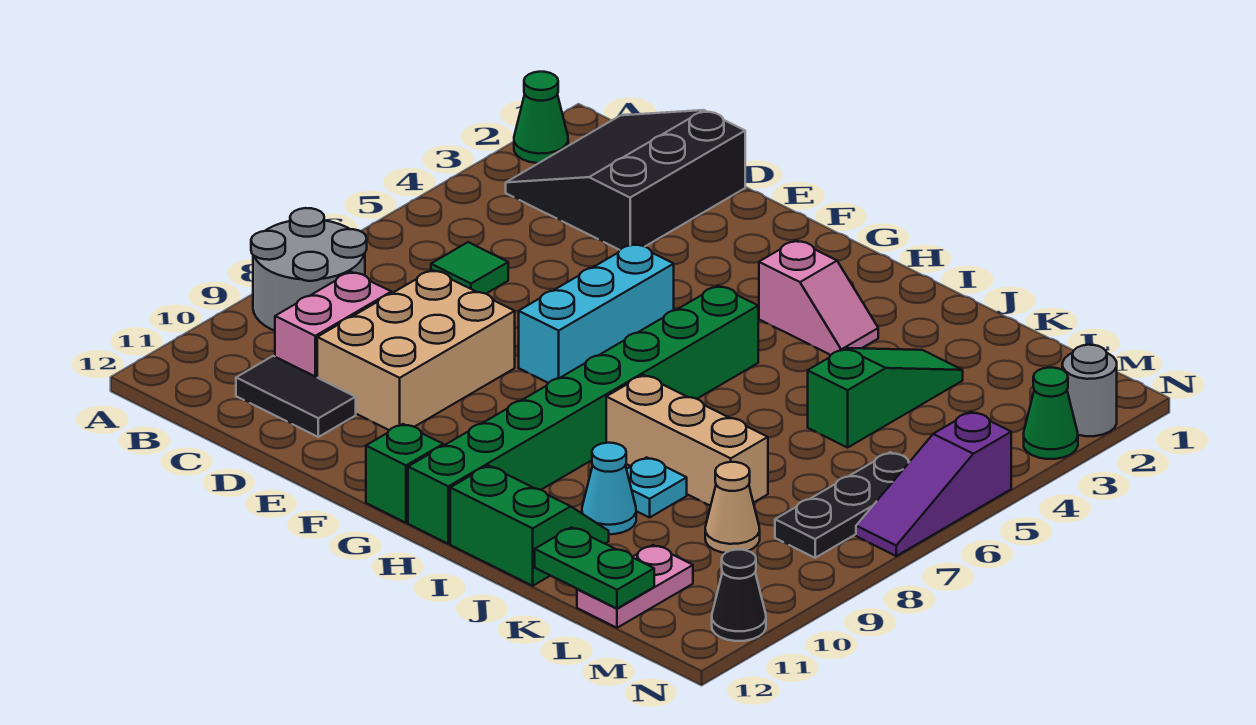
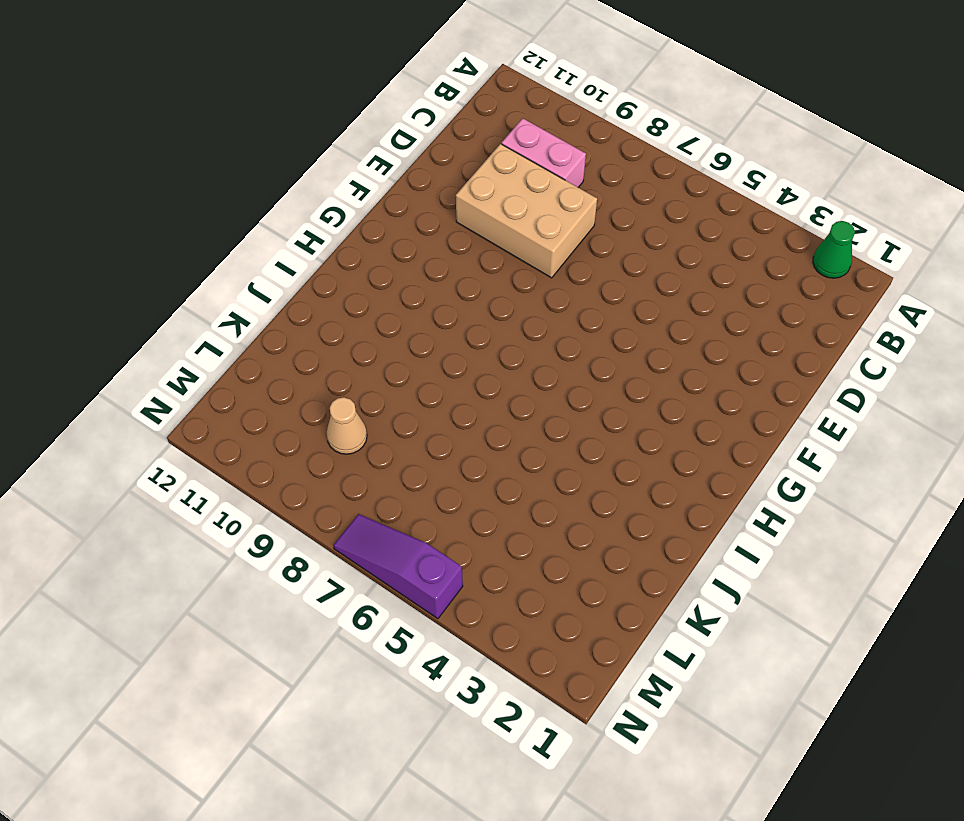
none -> grey round brick A8:B9 level 1
none -> black slope B1:D3 level 1 top D
none -> green tile C6 level 1

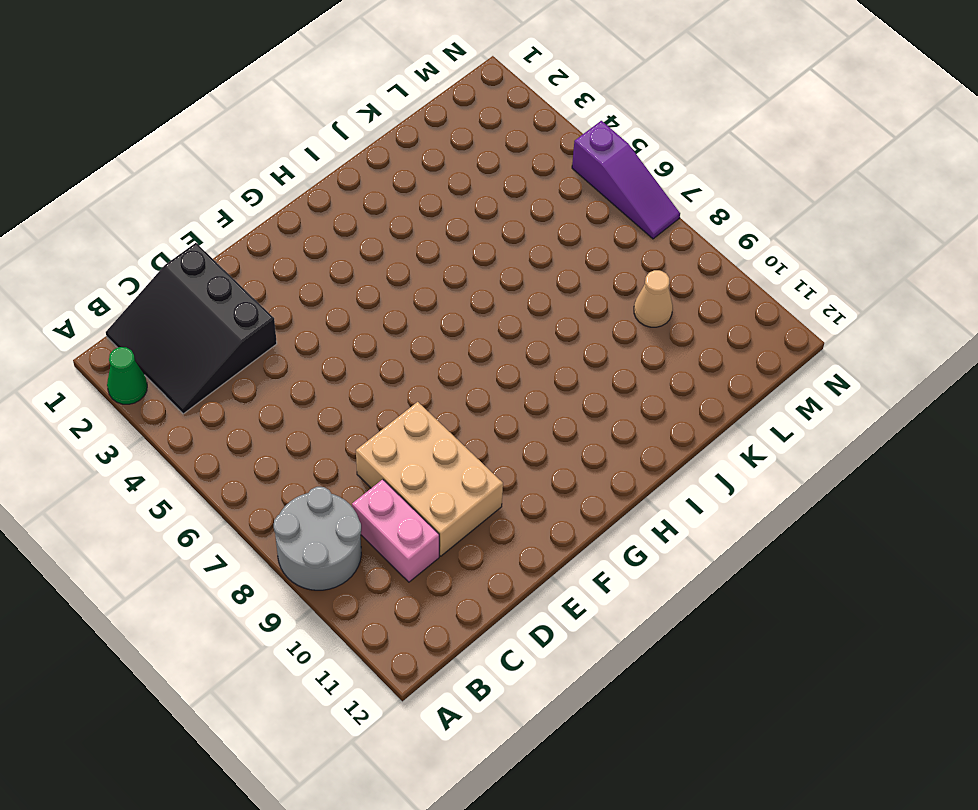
none -> green tile C6 level 1
none -> black tile C11:D11 level 1
none -> cyan brick F5:F7 level 1

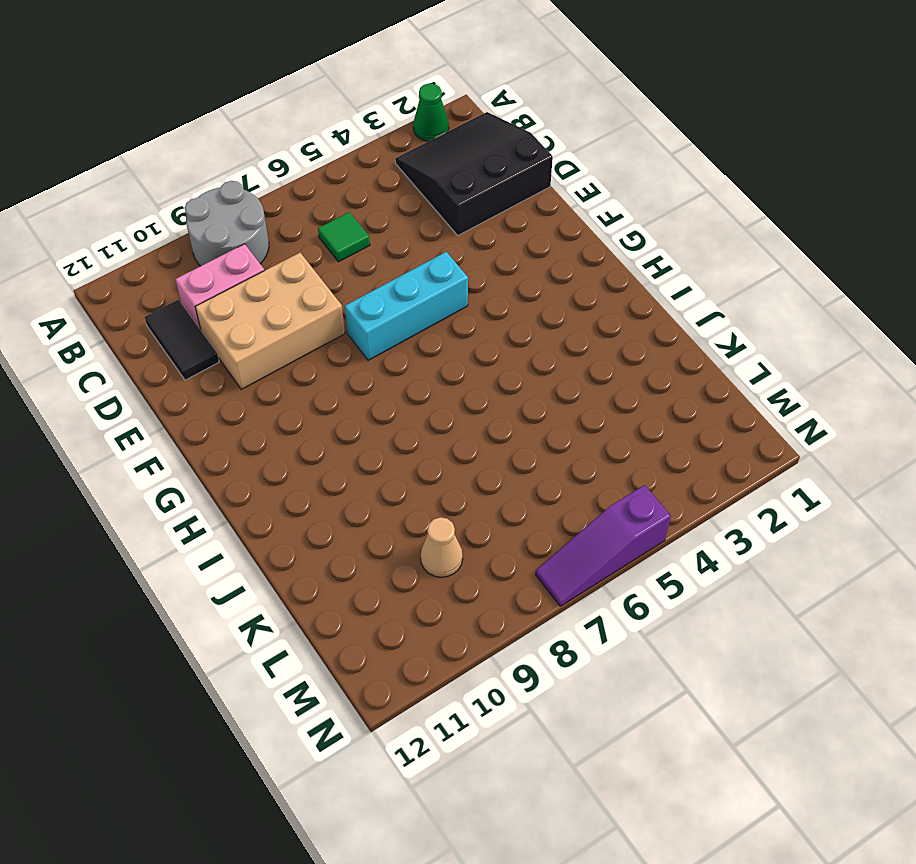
none -> green brick G12 level 1
none -> pink slope H3:I3 level 1 top H
none -> green brick H5:H12 level 1

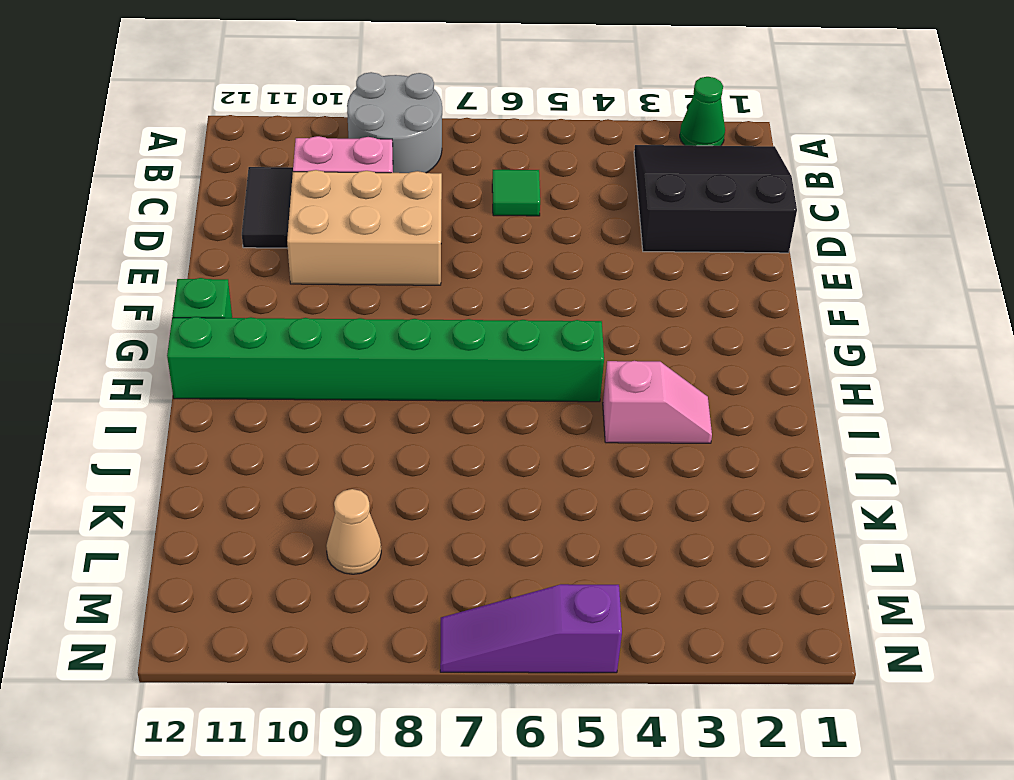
pink slope I3:I4 level 1 top 4 -> pink slope H3:I3 level 1 top H
none -> cyan brick F5:F7 level 1
none -> tan brick I8:K8 level 1
none -> green slope I11:J12 level 1 top 12

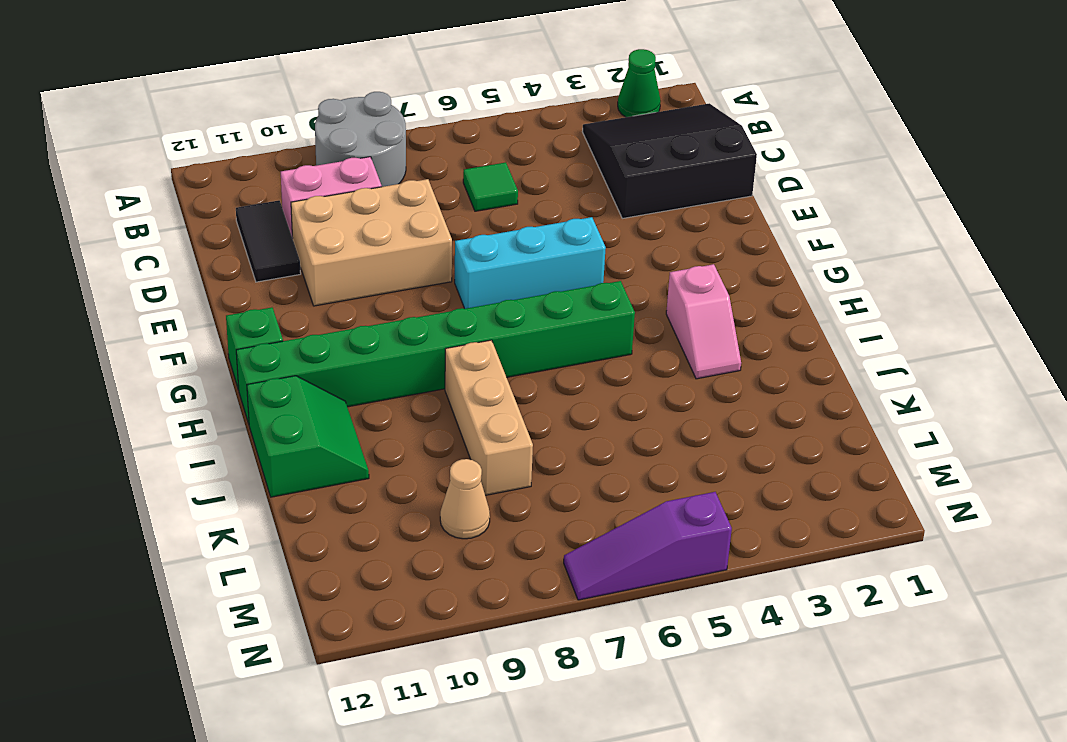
none -> cyan plate J9 level 1
none -> cyan cone J10 level 1
none -> green slope K3:K5 level 1 top 5

